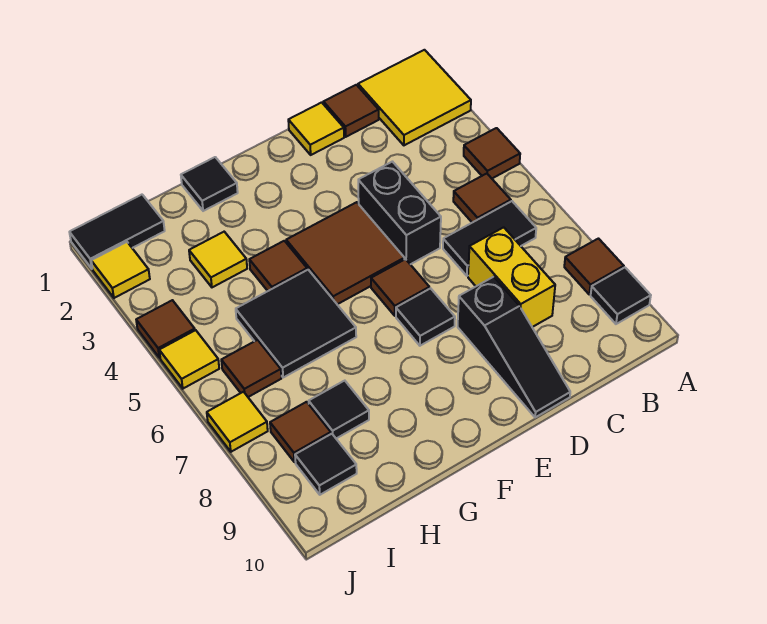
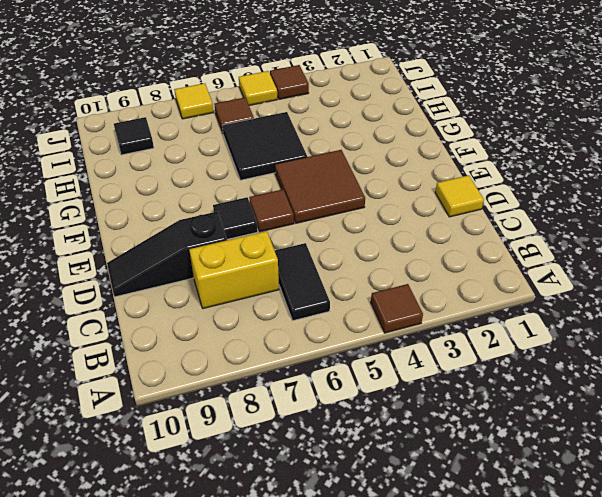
none -> yellow tile A1:B2 level 1
none -> brown tile A8 level 1
none -> black tile A9 level 1

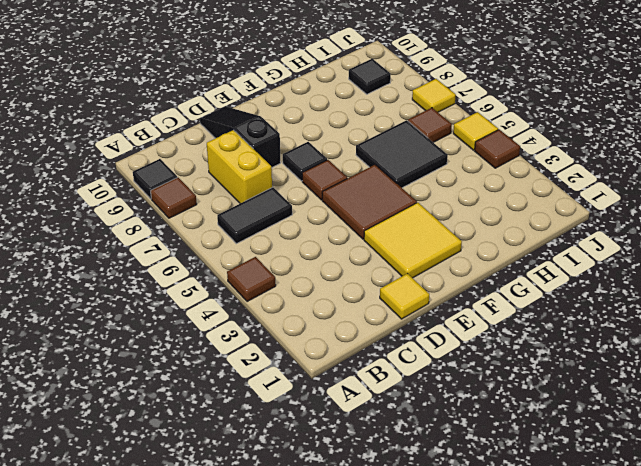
yellow tile E2:F3 level 1 -> yellow tile A1:B2 level 1
none -> brown tile B5 level 1
none -> brown tile C1 level 1
none -> black brick D4:D5 level 1

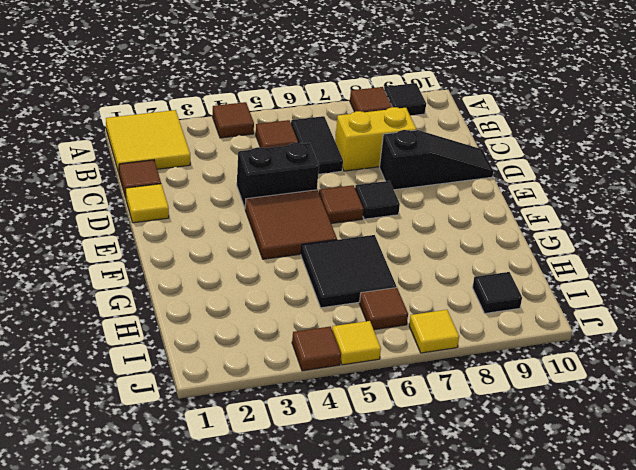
none -> black tile G1 level 1
none -> brown tile G4 level 1
none -> yellow tile H3 level 1

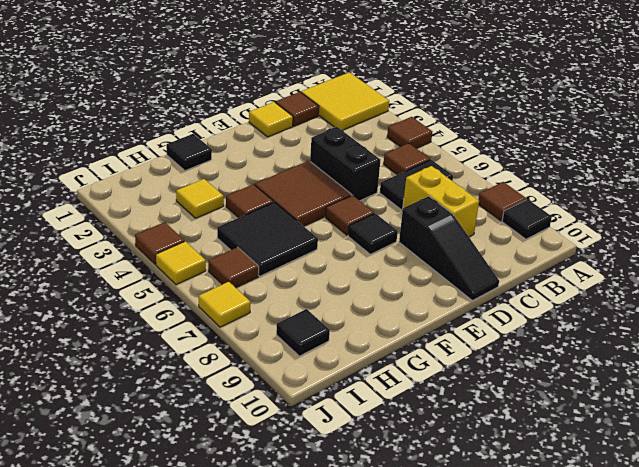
none -> black tile H8 level 1
none -> black tile I1:J1 level 1
none -> brown tile I8 level 1

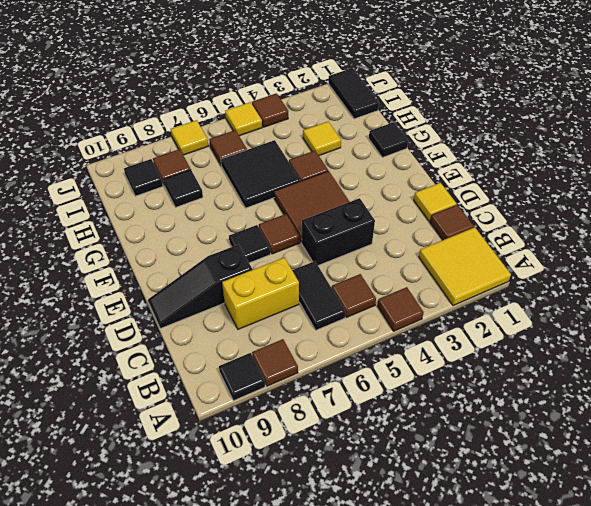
none -> yellow tile J2 level 1

